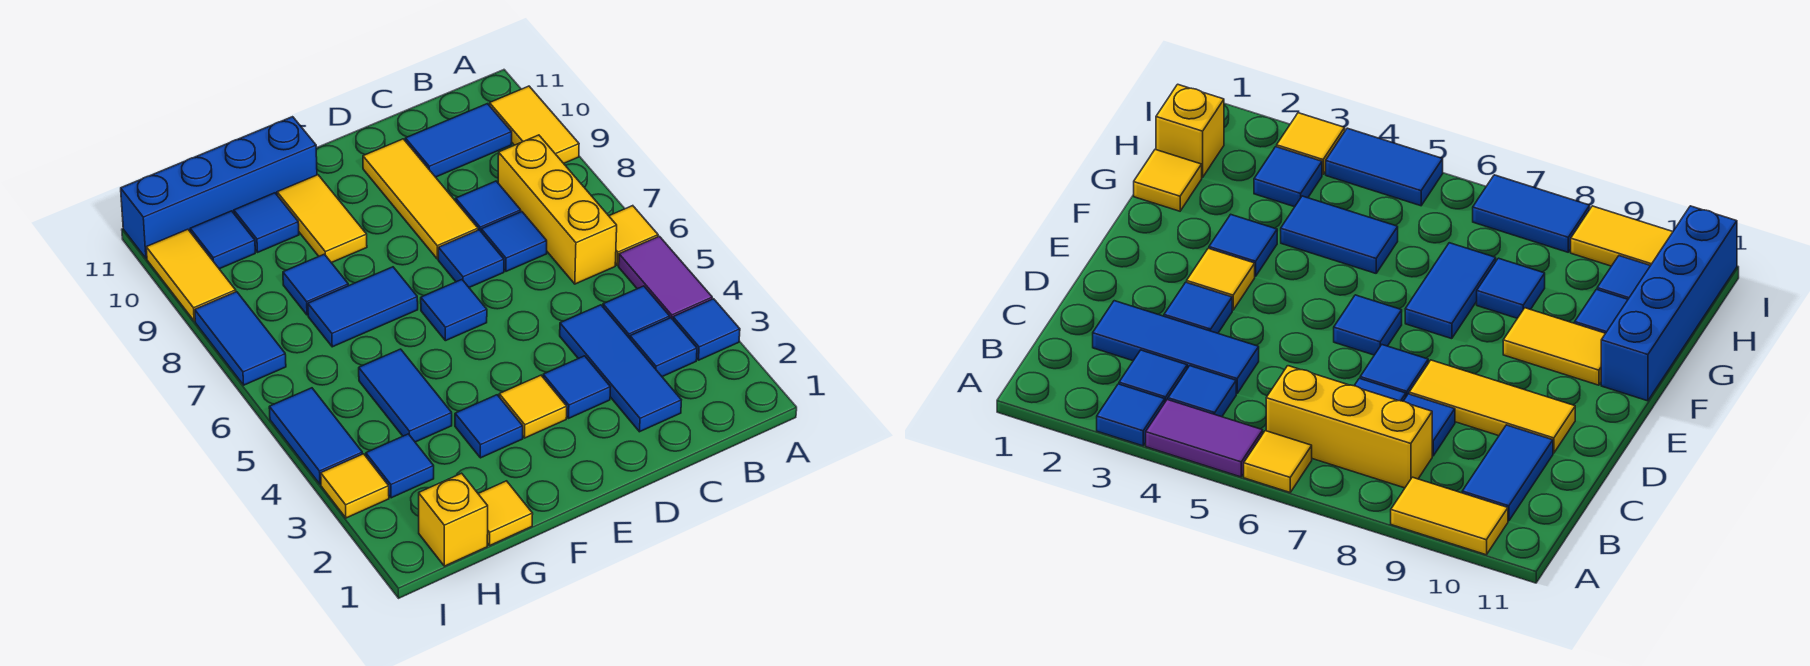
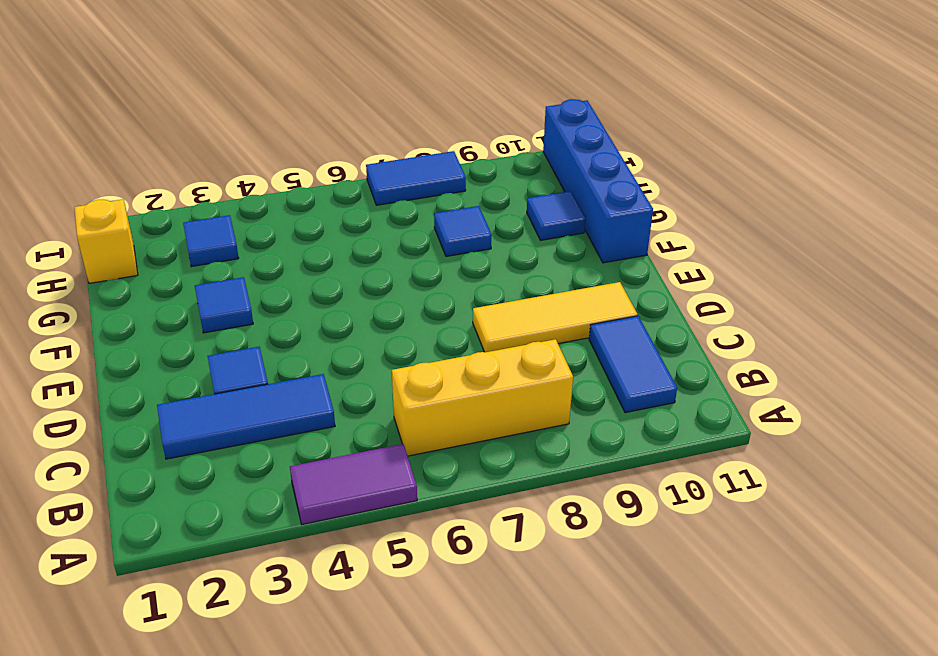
none -> blue tile A3 level 1
none -> yellow tile A6 level 1
none -> yellow tile A9:A10 level 1
none -> blue tile B3 level 1

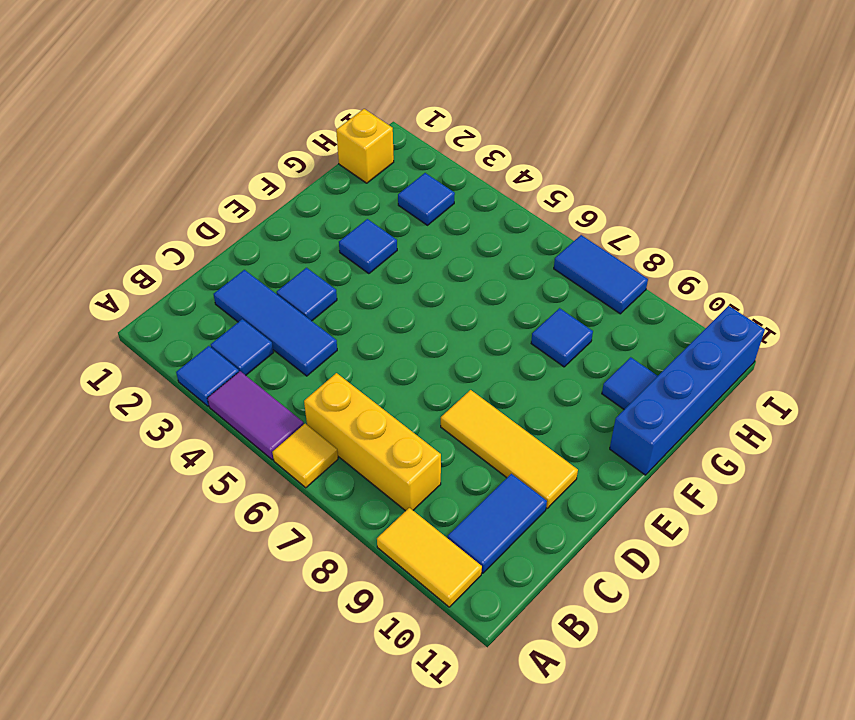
none -> blue tile B4 level 1
none -> blue tile C7 level 1
none -> blue tile C8 level 1
none -> blue tile D7 level 1

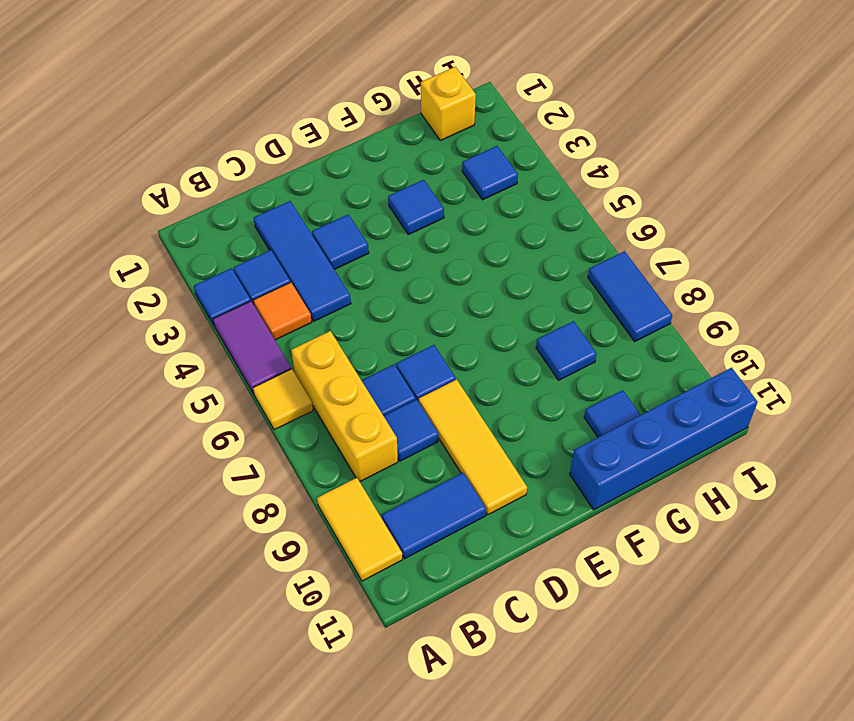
orange tile B4 level 1 -> blue tile B4 level 1
none -> yellow tile E3 level 1
none -> blue tile E6 level 1
none -> blue tile F7:G7 level 1
none -> yellow tile F9:F10 level 1

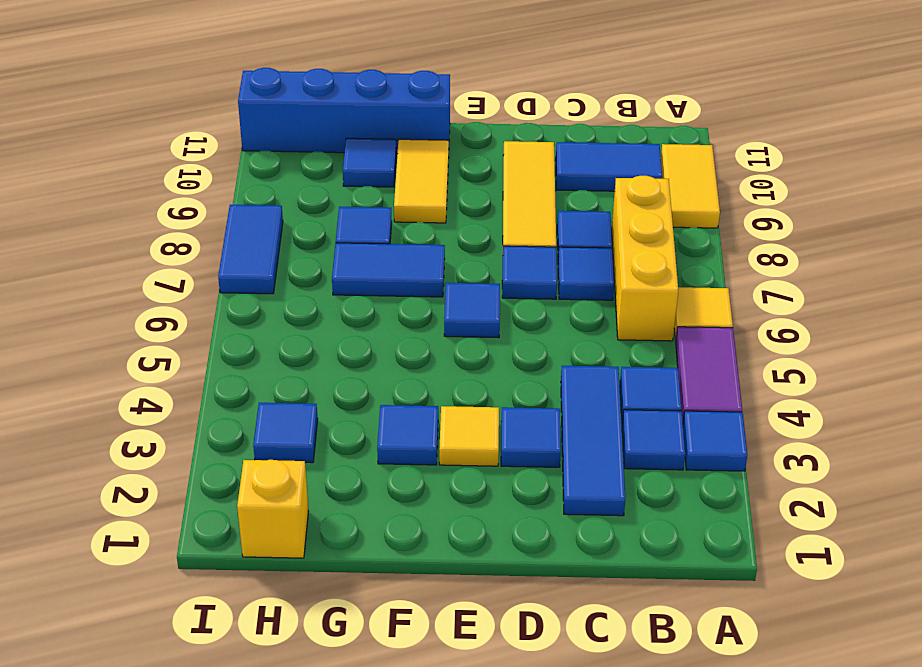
none -> yellow tile G1 level 1
none -> blue tile G4:G5 level 1
none -> blue tile H10 level 1
none -> yellow tile I3 level 1

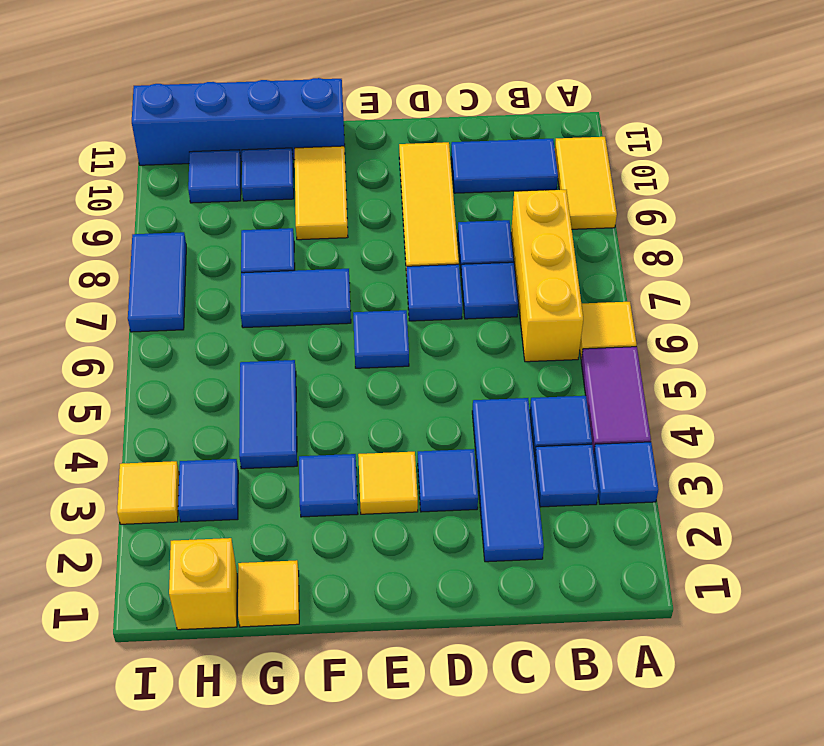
none -> blue tile I4:I5 level 1
none -> yellow tile I9:I10 level 1

